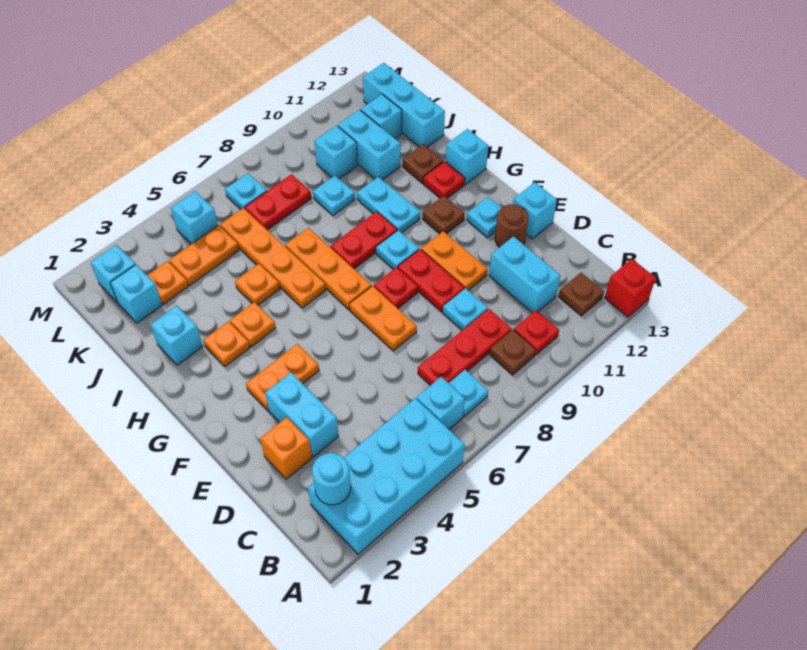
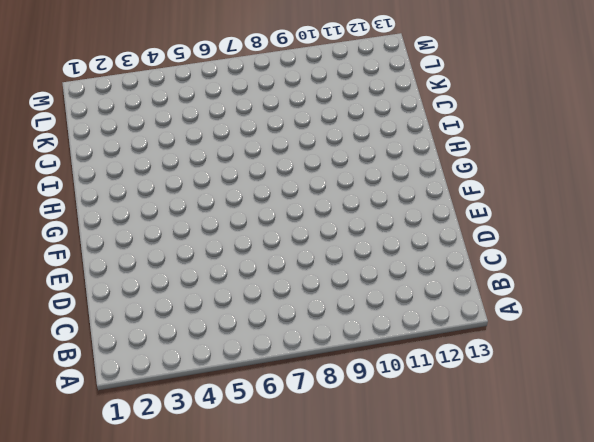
none -> cyan brick A2:B5 level 1
none -> red brick A13 level 1
none -> cyan brick B6 level 1
none -> cyan plate B7 level 1

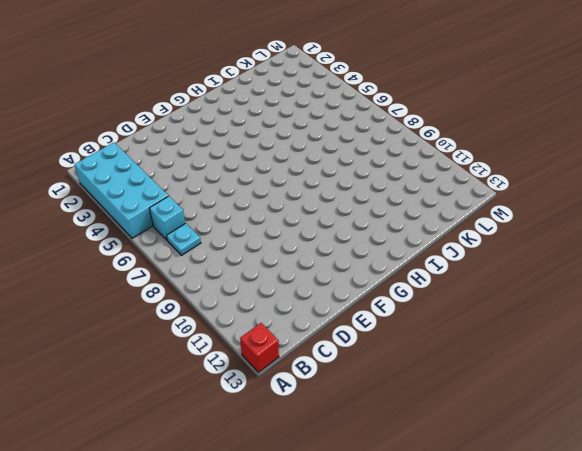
none -> brown plate B9 level 1
none -> red plate B10 level 1
none -> brown plate B12 level 1
none -> red plate C7:C9 level 1

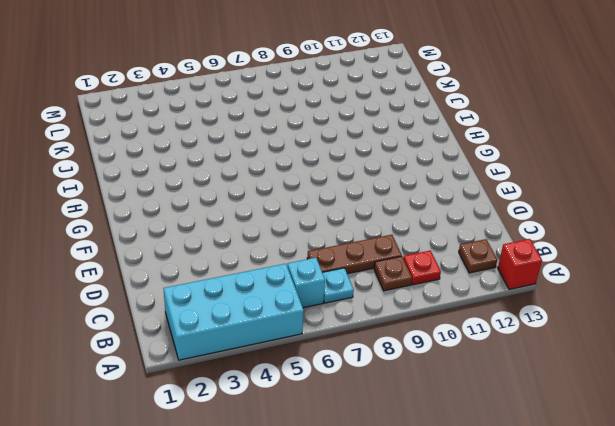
brown plate C7:C9 level 1 -> red plate C7:C9 level 1
none -> cyan brick C11:D11 level 1
none -> orange brick D2 level 1
none -> cyan brick D3:E3 level 1
none -> cyan plate D9 level 1

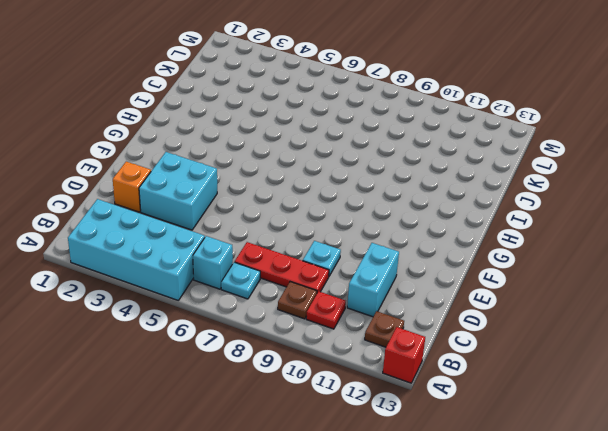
cyan brick D3:E4 level 1 -> cyan brick D3:E3 level 1
none -> orange plate E7:F7 level 1
none -> red plate E9:F9 level 1
none -> orange plate E10:F10 level 1
none -> brown round brick E12 level 1

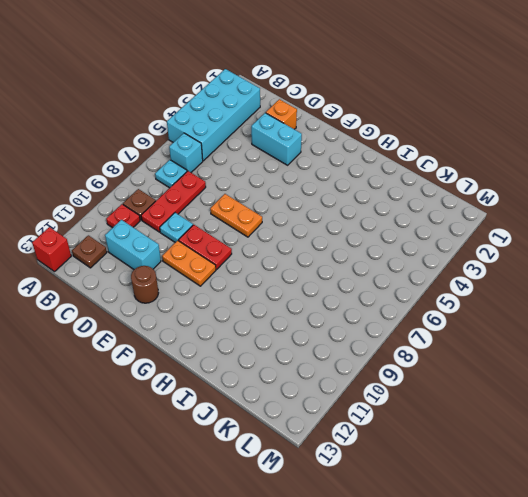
none -> cyan brick E13 level 1
none -> orange plate F3:F4 level 1
none -> red plate F8 level 1
none -> cyan plate F12 level 1

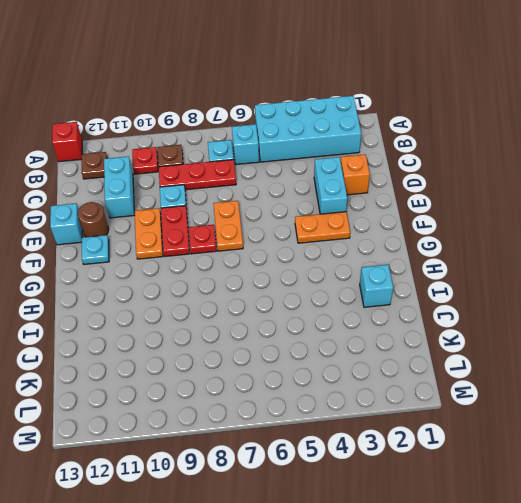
none -> orange plate G7:I7 level 1
none -> cyan plate G9 level 1
none -> brown plate G11 level 1
none -> orange plate H3 level 1

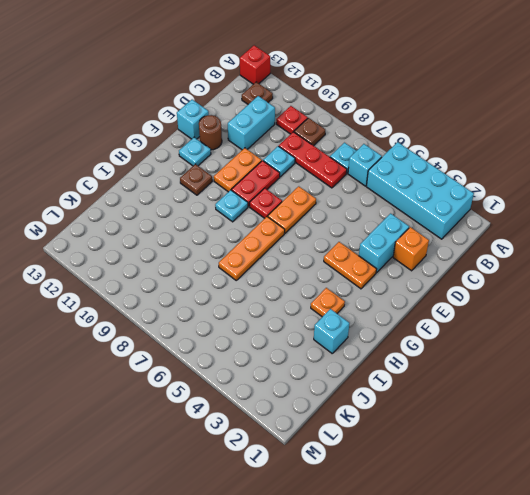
none -> orange plate H4 level 1
none -> orange plate H6:K6 level 1
none -> red plate H8:H9 level 1
none -> cyan plate H10:I10 level 1

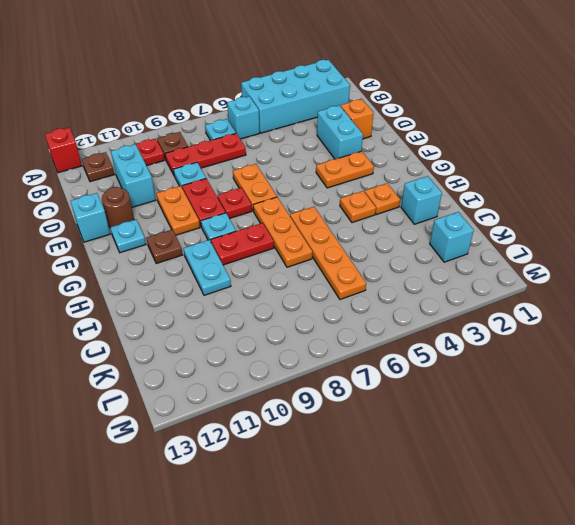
none -> red plate H12 level 1
none -> cyan brick H13 level 1
none -> orange plate I5 level 1
none -> brown plate I12 level 1

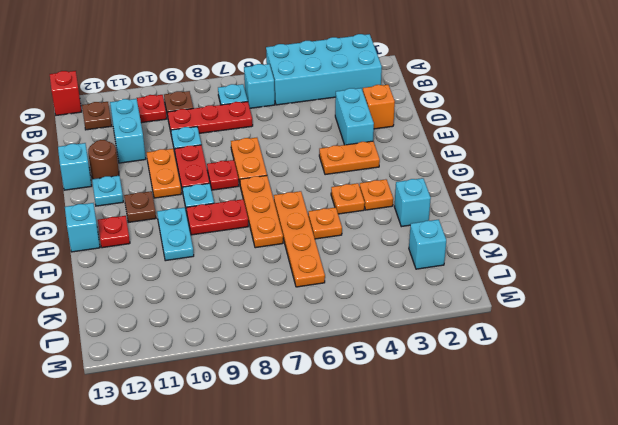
none -> brown plate I12 level 1
none -> cyan plate J9 level 1
none -> cyan brick J11:K11 level 1
none -> cyan brick J13:L13 level 1

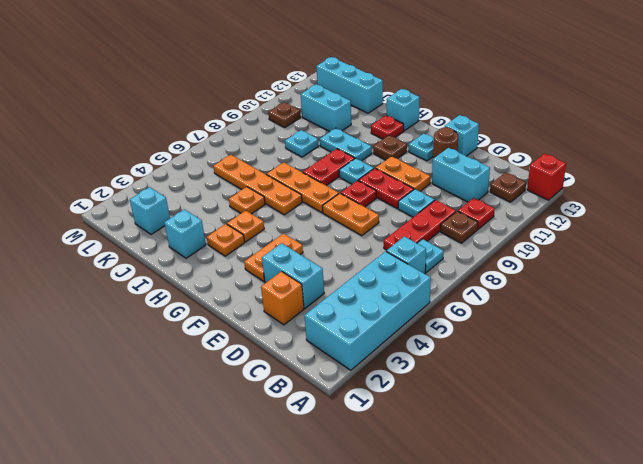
brown plate L10 level 1 -> brown plate I12 level 1
none -> orange plate K3 level 1
none -> orange plate K4:K5 level 1
none -> red plate K7:K8 level 1
none -> cyan brick K10 level 1

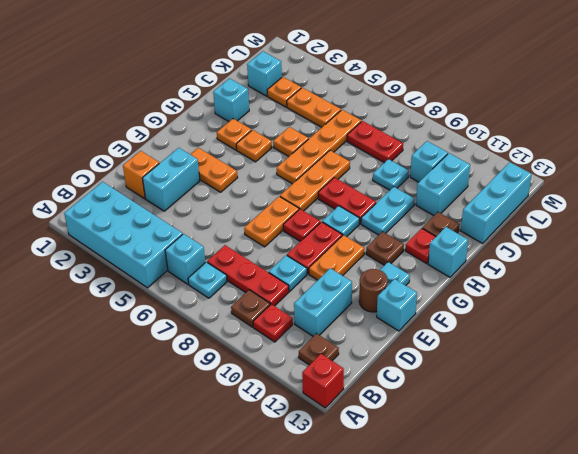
none -> cyan brick K12 level 1
none -> cyan brick L2 level 1
none -> cyan brick L5 level 1
none -> cyan plate L7 level 1

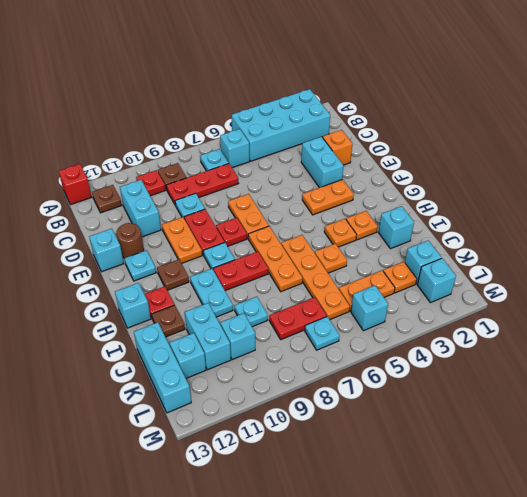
none -> cyan round brick B2 level 2

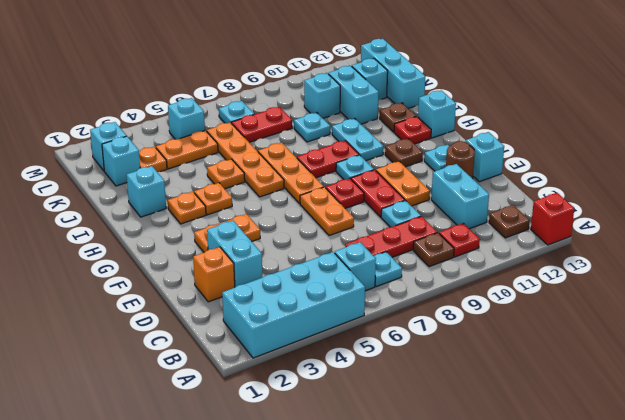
none -> cyan round brick B2 level 2

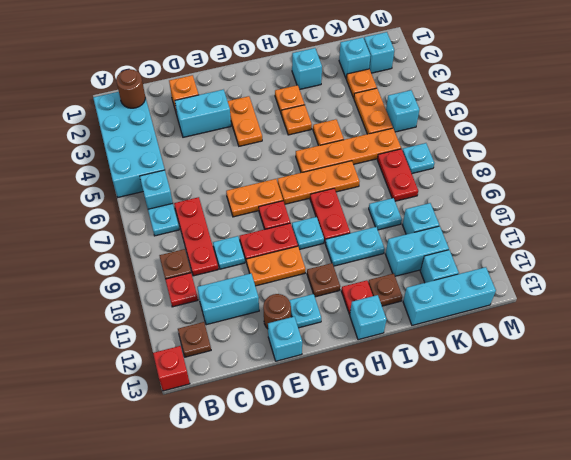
brown round brick B2 level 2 -> cyan round brick B2 level 2

